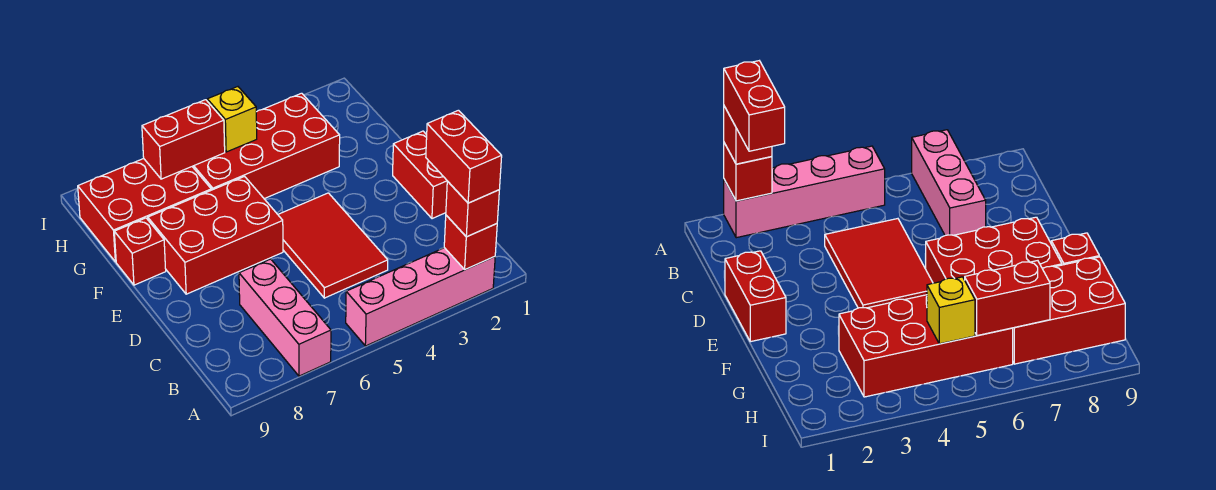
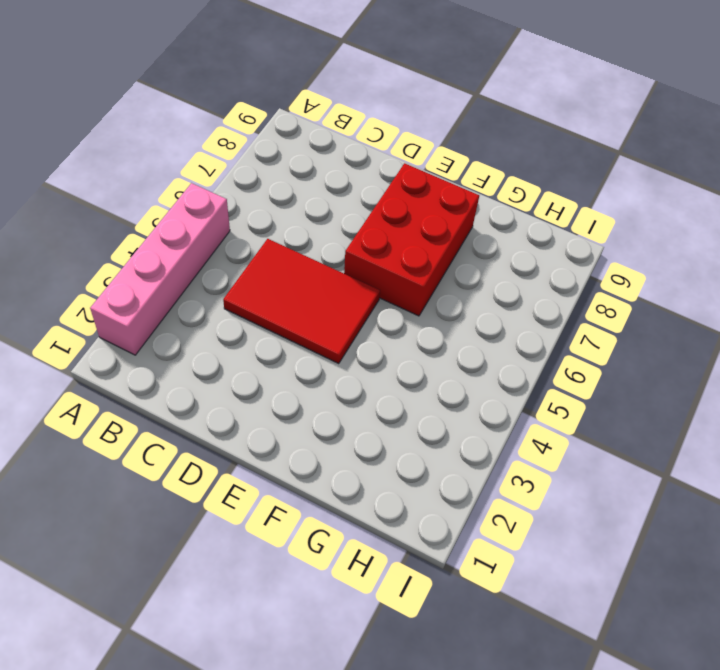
none -> pink brick A7:C7 level 1
none -> red brick D1:E1 level 1
none -> red brick F9 level 1

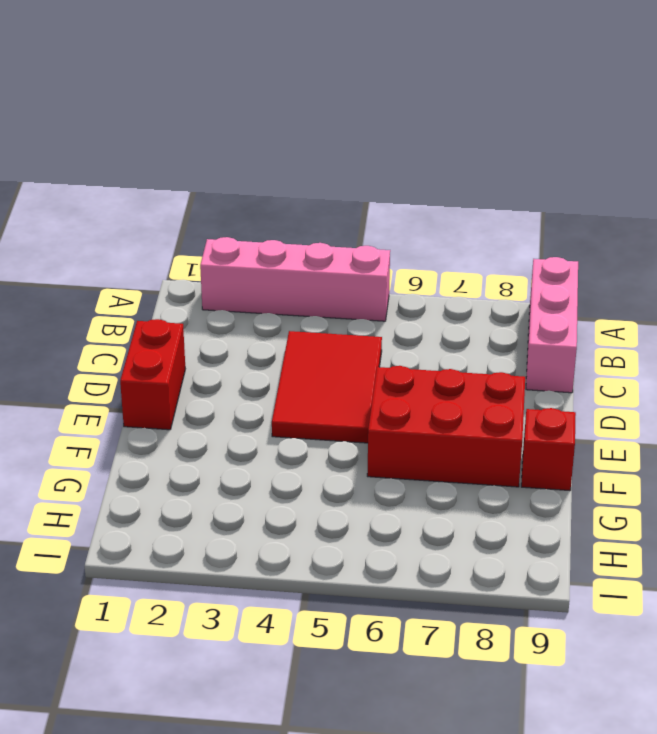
pink brick A9:C9 level 1 -> pink brick A7:C7 level 1
none -> red brick G3:H6 level 1
none -> red brick G7:H9 level 1
none -> red brick A2 level 2

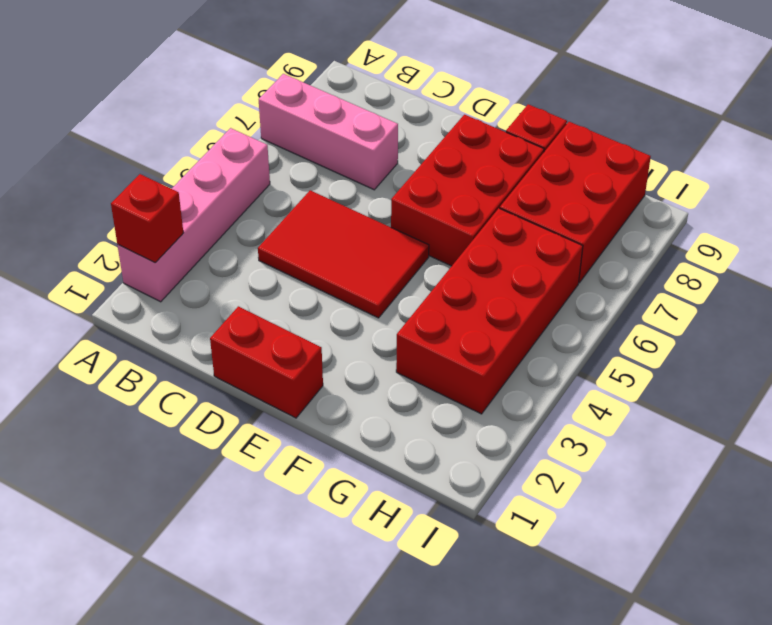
none -> yellow brick H5 level 2
none -> red brick H6:H7 level 2
none -> red brick A2 level 3

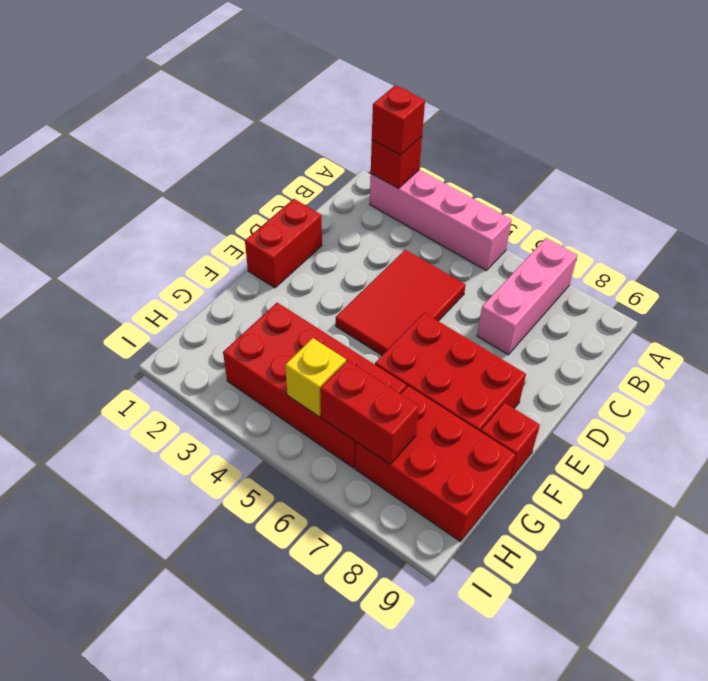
none -> red brick A2:B2 level 4

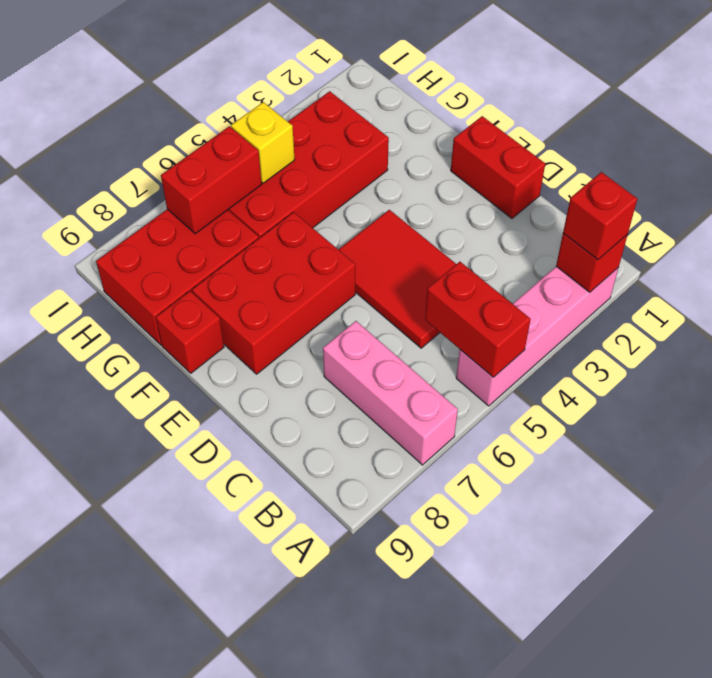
red brick A5:B5 level 2 -> red brick A2:B2 level 4

